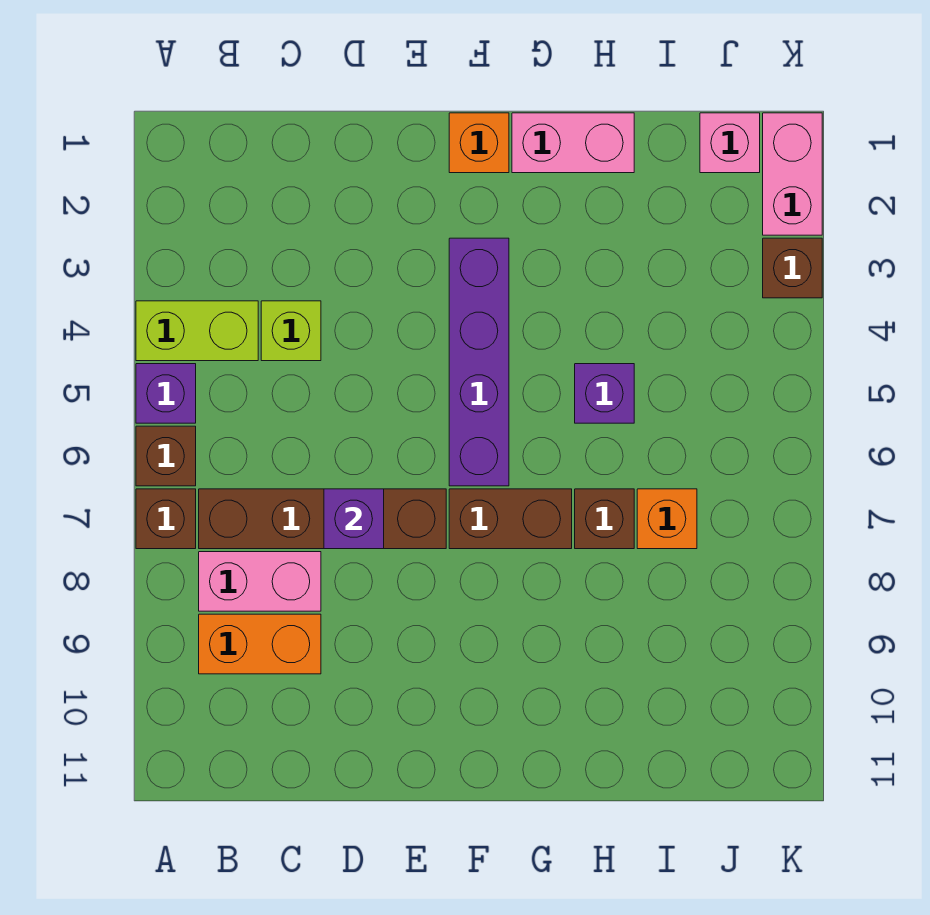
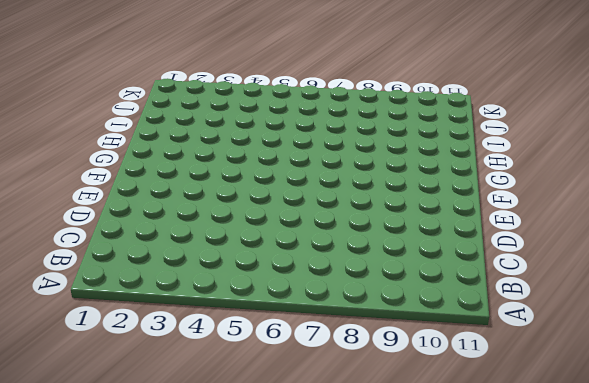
none -> lime brick A4:B4 level 1
none -> purple brick A5 level 1
none -> brown brick A6 level 1

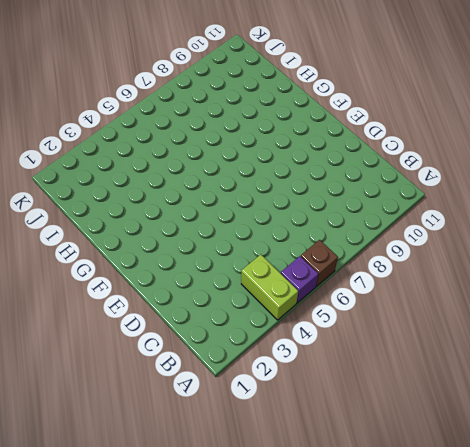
none -> brown brick A7 level 1
none -> brown brick B7:E7 level 1
none -> pink brick B8:C8 level 1

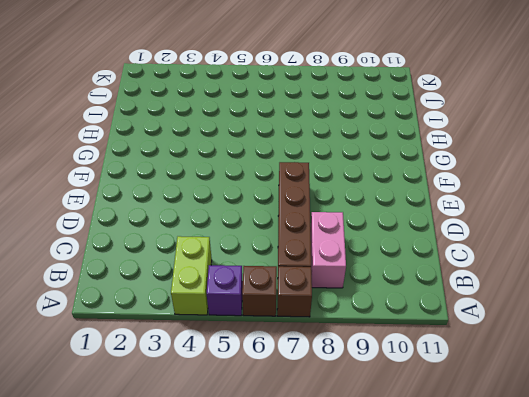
none -> orange brick B9:C9 level 1
none -> lime brick C4 level 1
none -> orange brick F1 level 1

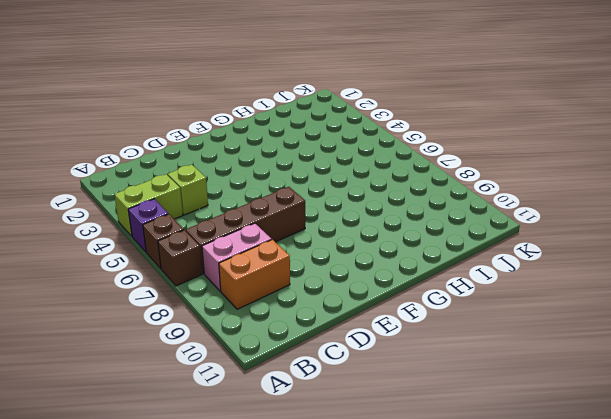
none -> orange brick F1 level 1
none -> purple brick F3:F6 level 1
none -> brown brick F7:G7 level 1

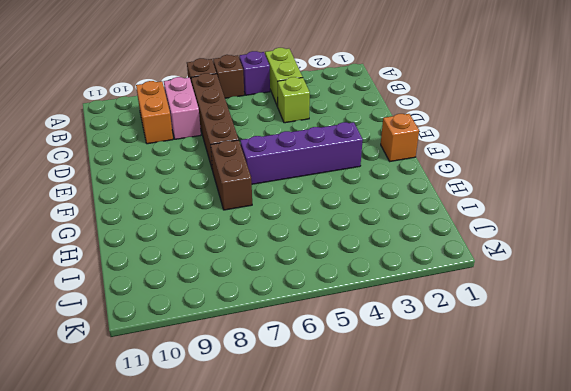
none -> pink brick G1:H1 level 1
none -> purple brick H5 level 1
none -> brown brick H7 level 1

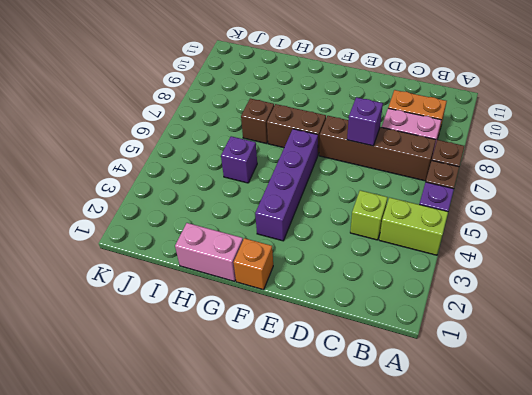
none -> orange brick I7 level 1
none -> pink brick J1 level 1
none -> pink brick K1:K2 level 1

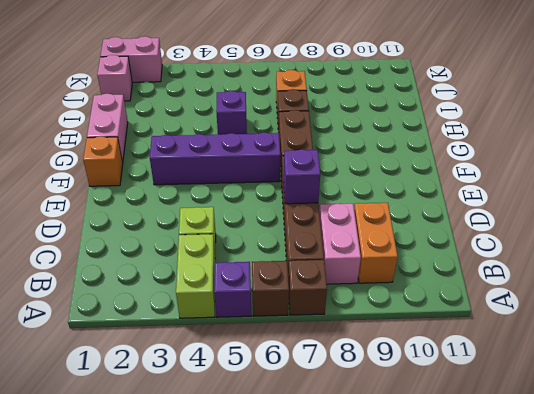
none -> brown brick K3 level 1

